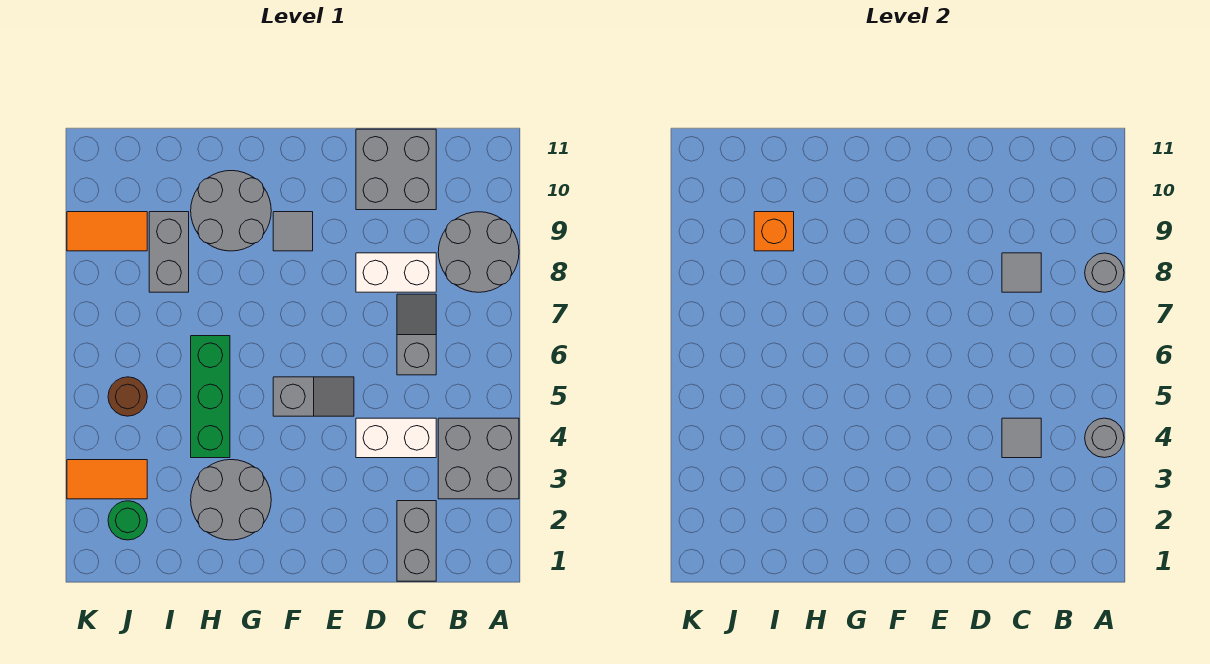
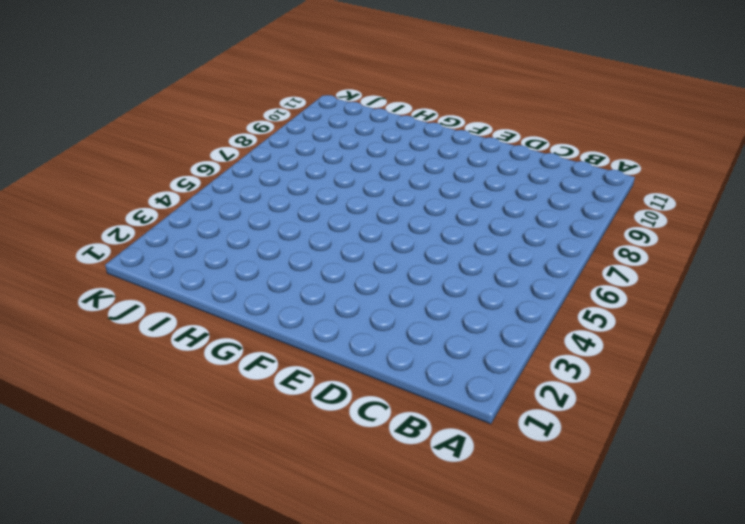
none -> grey brick A3:B4 level 1
none -> grey round brick A8:B9 level 1
none -> grey brick C1:C2 level 1

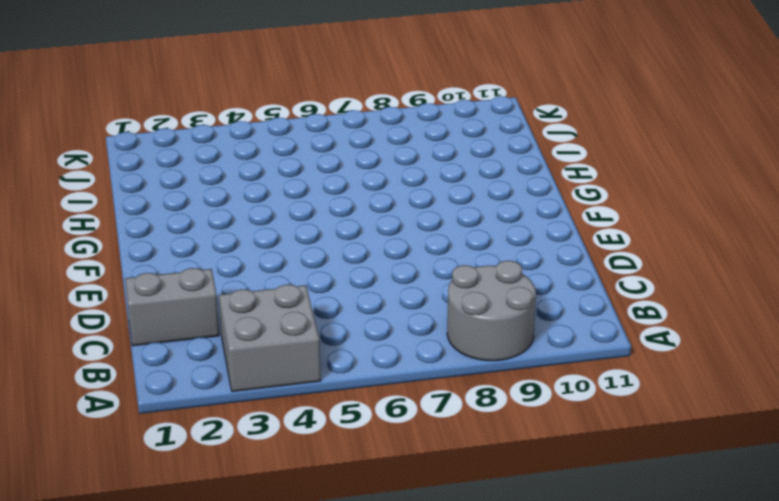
none -> white brick C4:D4 level 1
none -> grey slope C6:C7 level 1 top 6
none -> white brick C8:D8 level 1

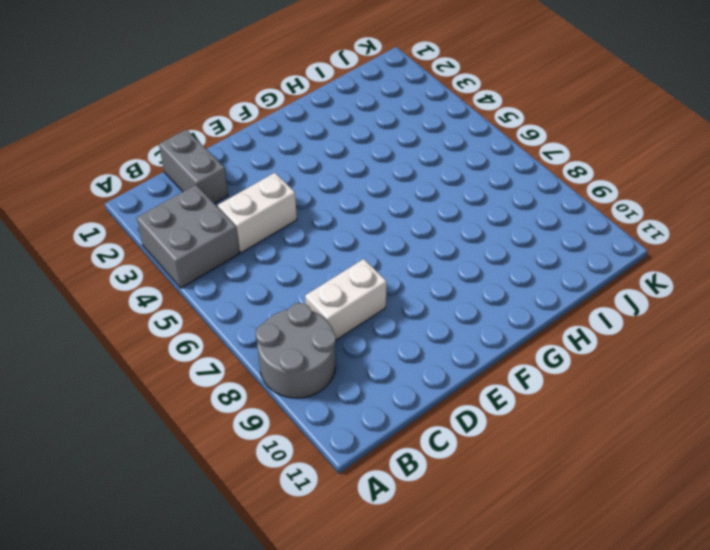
none -> grey slope C6:C7 level 1 top 6
none -> grey brick C10:D11 level 1
none -> grey slope E5:F5 level 1 top F

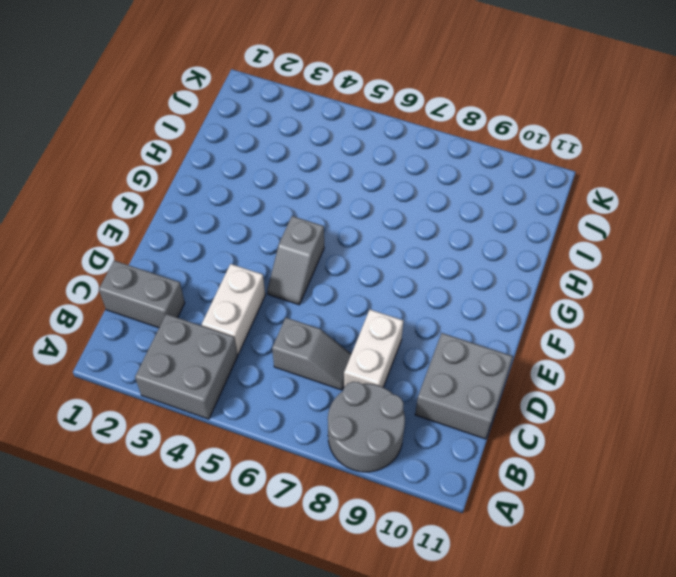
none -> grey tile F9 level 1
none -> grey round brick G2:H3 level 1
none -> grey round brick G9:H10 level 1

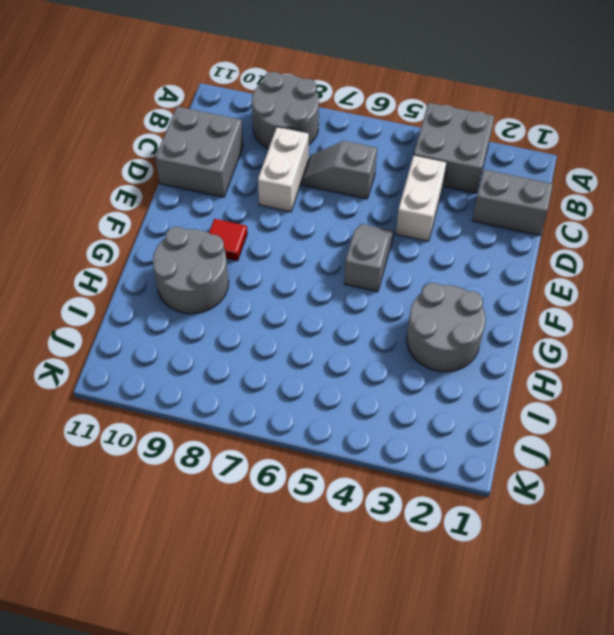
red tile F9 level 1 -> grey tile F9 level 1
none -> green brick H4:H6 level 1
none -> grey brick I8:I9 level 1
none -> green round brick J2 level 1

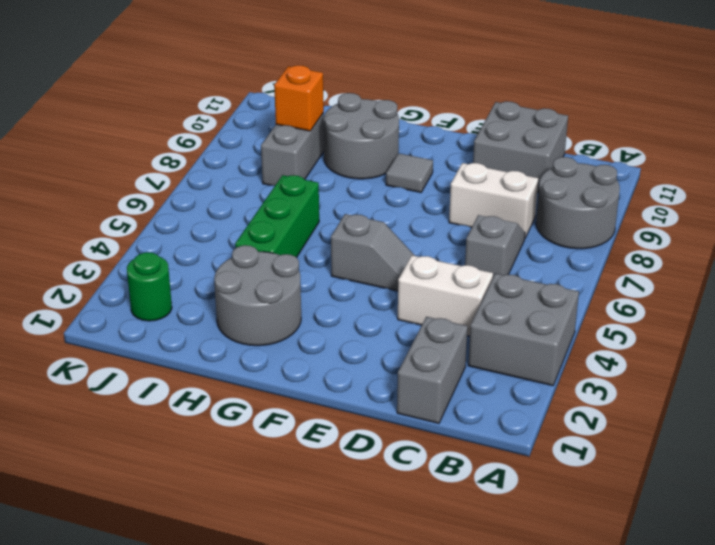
none -> orange tile J3:K3 level 1
none -> brown round brick J5 level 1
none -> orange tile J9:K9 level 1

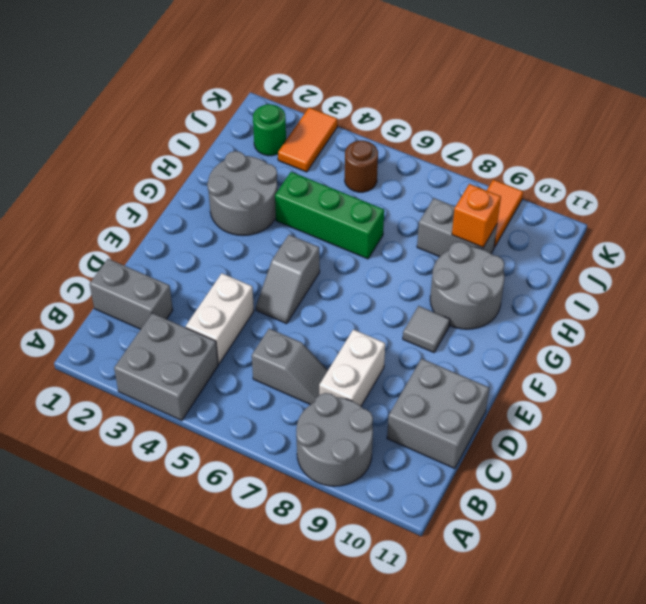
none -> grey round brick A4 level 2
none -> grey round brick A8 level 2
none -> grey tile C4 level 2

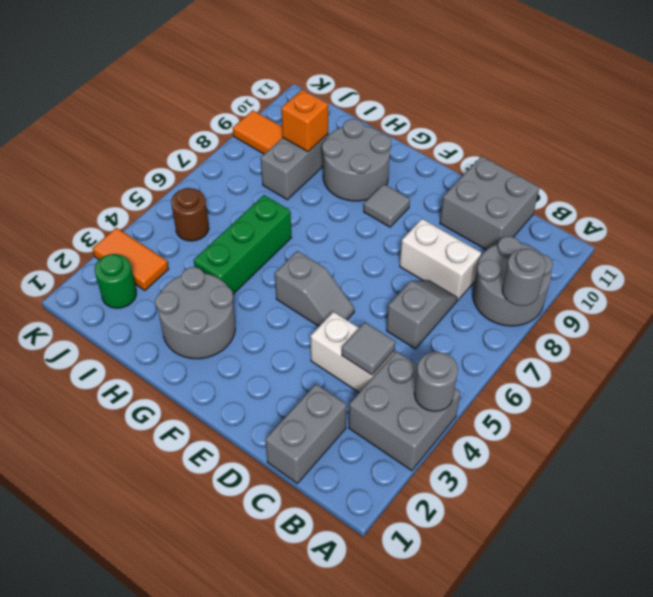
none -> grey tile C8 level 2

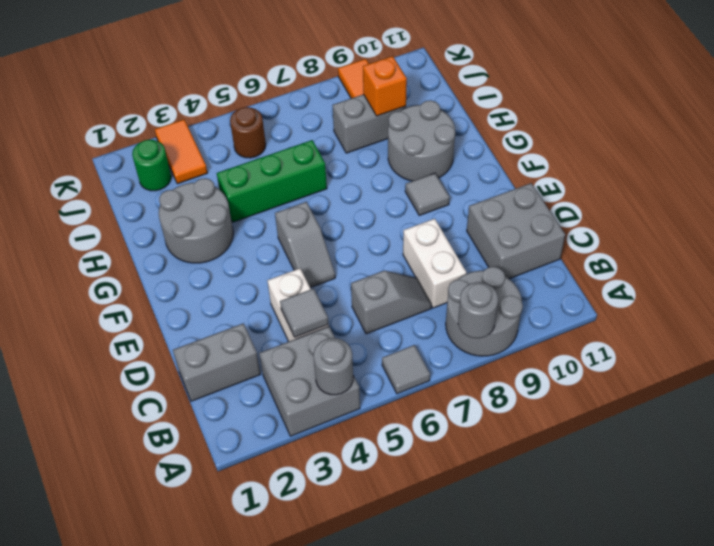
grey tile A6 level 1 -> grey tile C8 level 2

